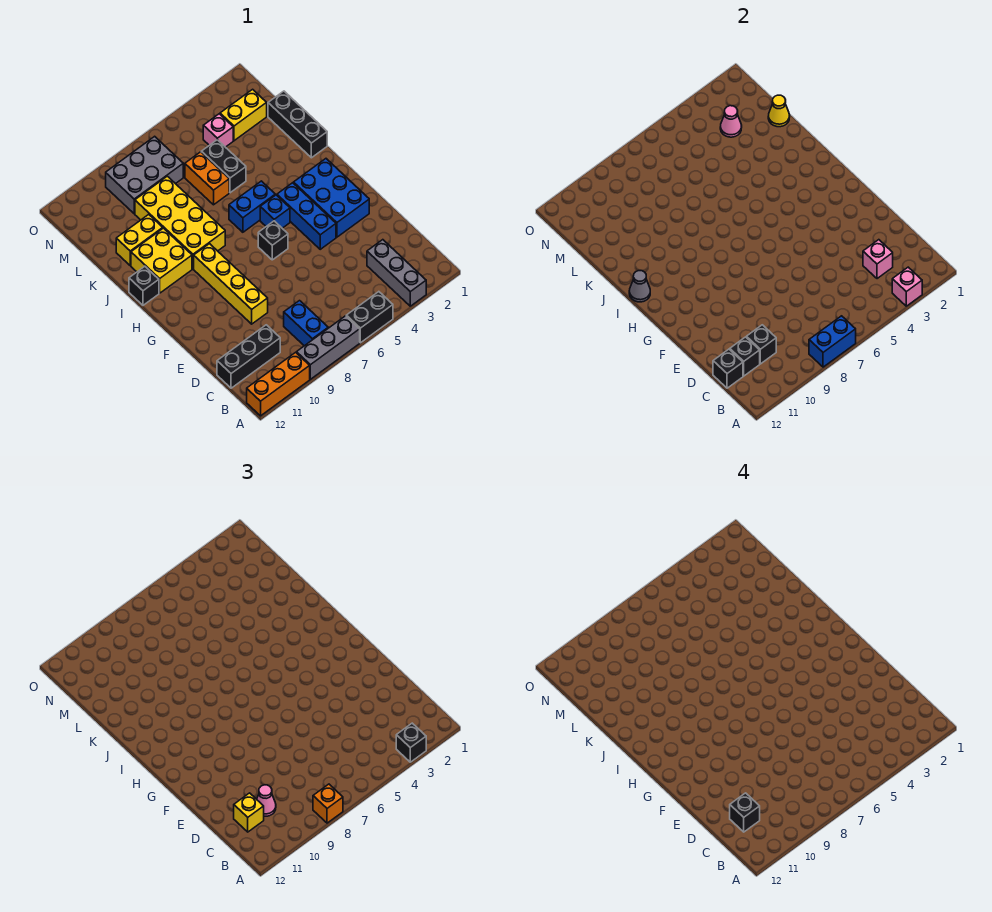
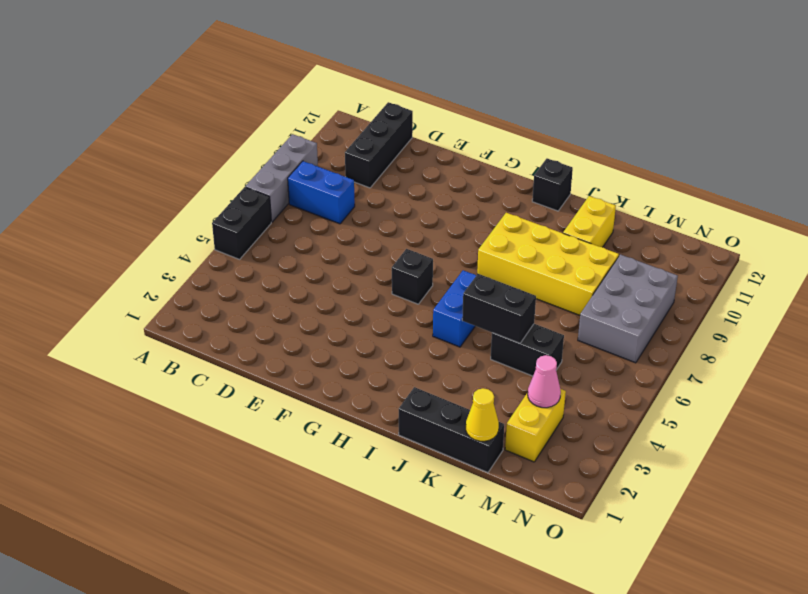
black brick J5:K5 level 2 -> none
none -> grey brick A3:C3 level 1
none -> orange brick A10:A12 level 1
none -> yellow brick E9:H9 level 1
none -> blue brick F2:H3 level 1

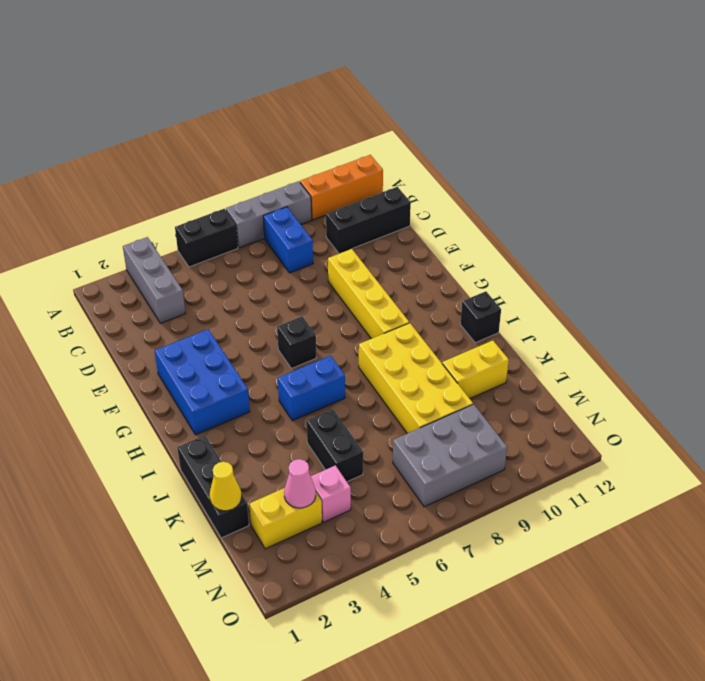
none -> blue brick F4:H4 level 1
none -> blue brick H5 level 1
none -> yellow brick I10:J11 level 1
none -> orange brick K6:L6 level 1

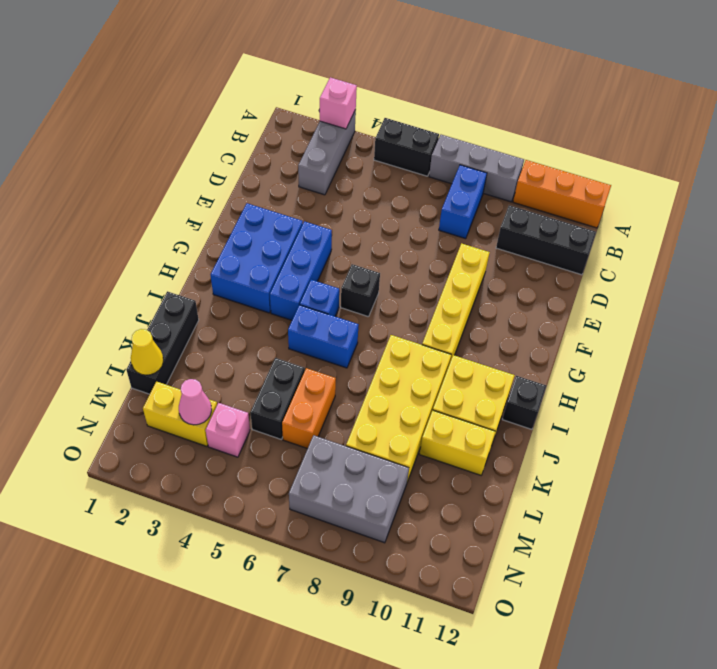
none -> blue brick A7:A8 level 2
none -> pink brick C3 level 2
none -> black brick C10 level 2
none -> black brick C11 level 2

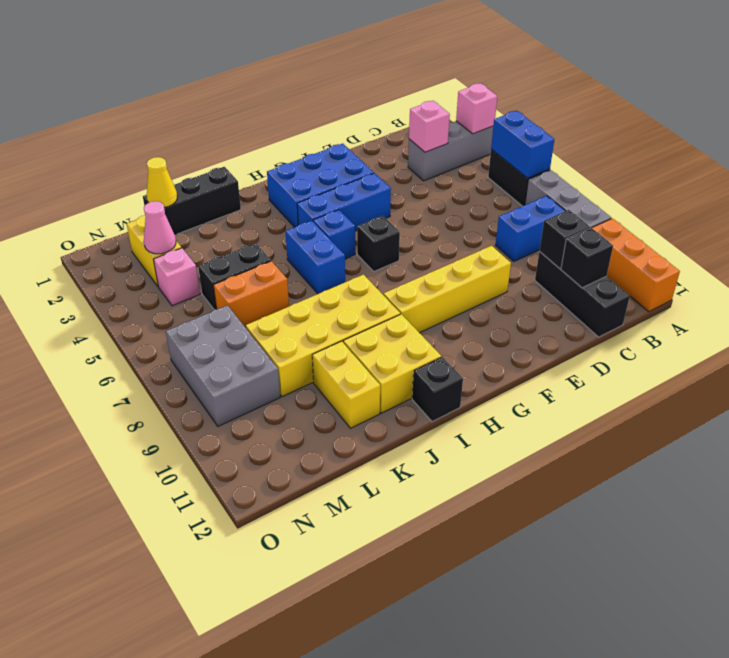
blue brick A5:A6 level 2 -> blue brick A7:A8 level 2
none -> black brick C12 level 2
none -> grey cone I12 level 2
none -> black brick A3 level 3
none -> orange brick A8 level 3

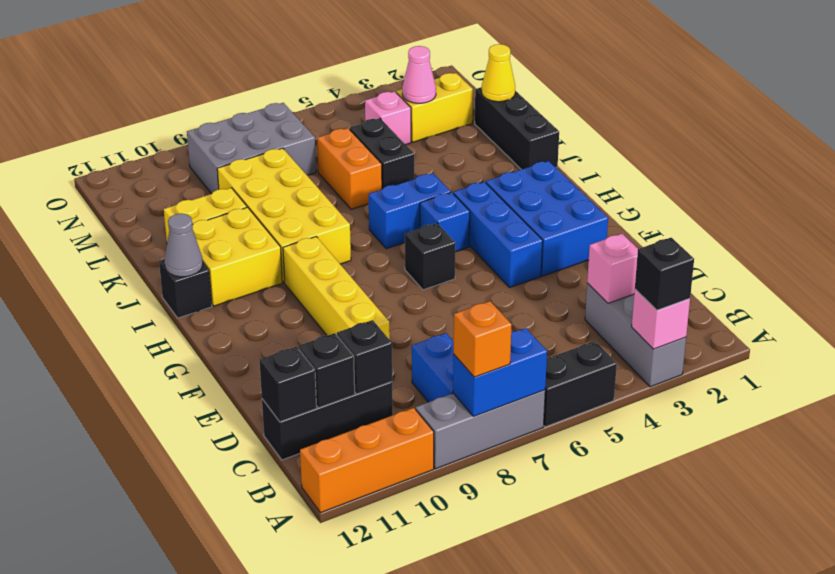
none -> pink cone C10 level 3
none -> yellow brick C11 level 3
none -> black brick C11 level 4

